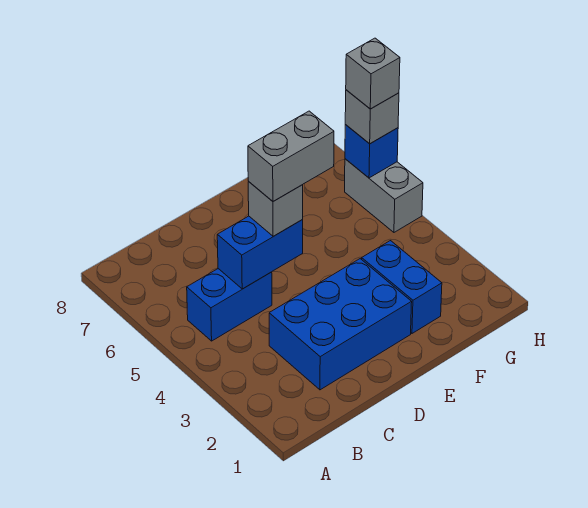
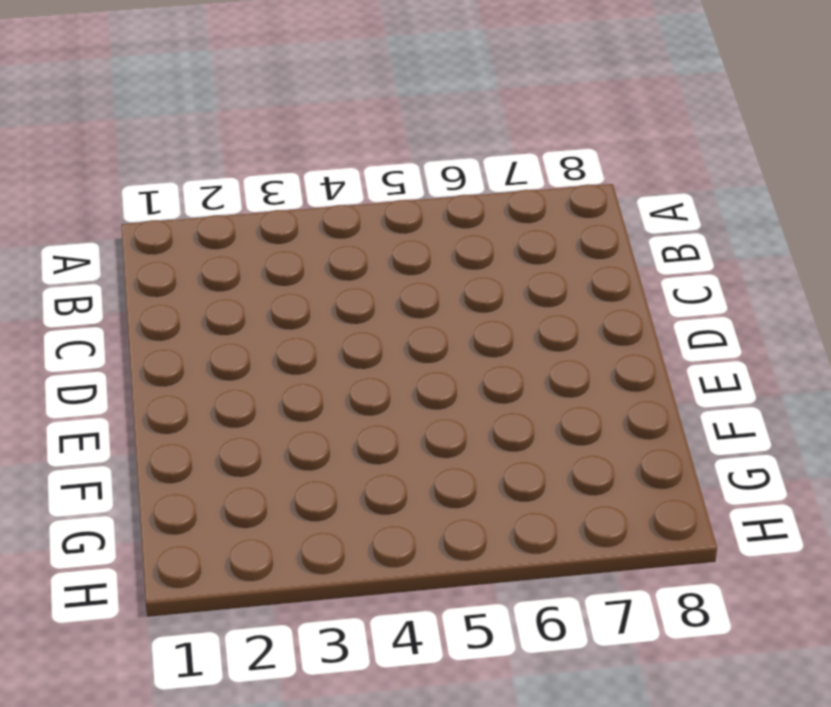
none -> blue brick B5:C5 level 1
none -> blue brick C2:E3 level 1

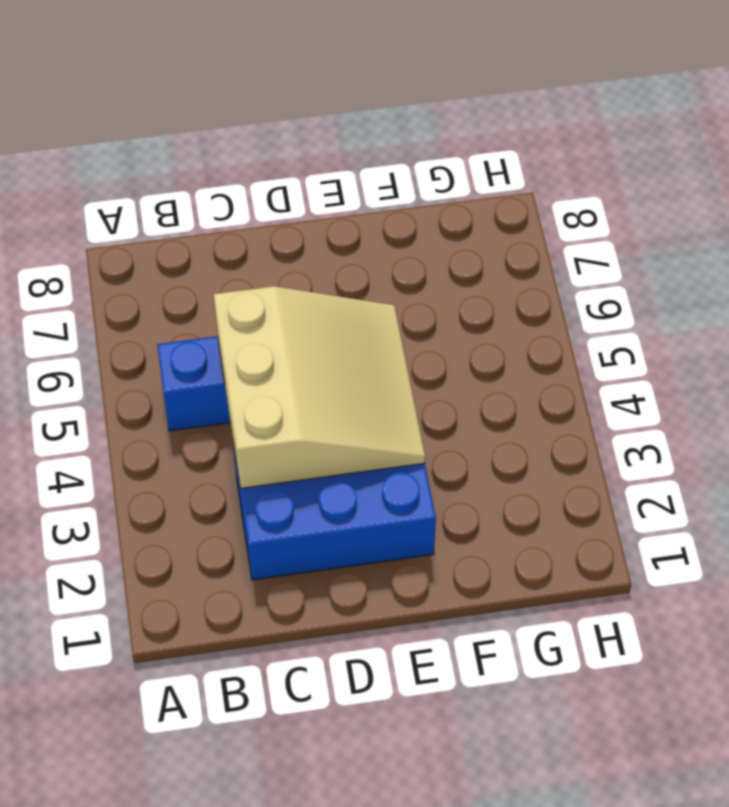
tan slope C3:E5 level 2 top C -> blue brick C5:D5 level 2
none -> blue brick F2:F3 level 1
none -> grey brick H5:H6 level 1

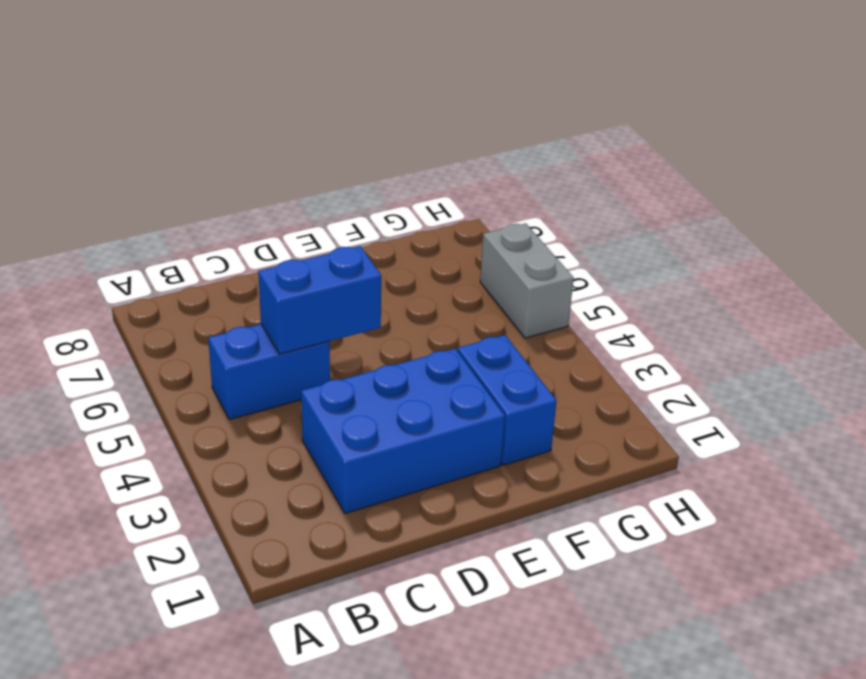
none -> blue brick H6 level 2
none -> grey brick D5 level 3

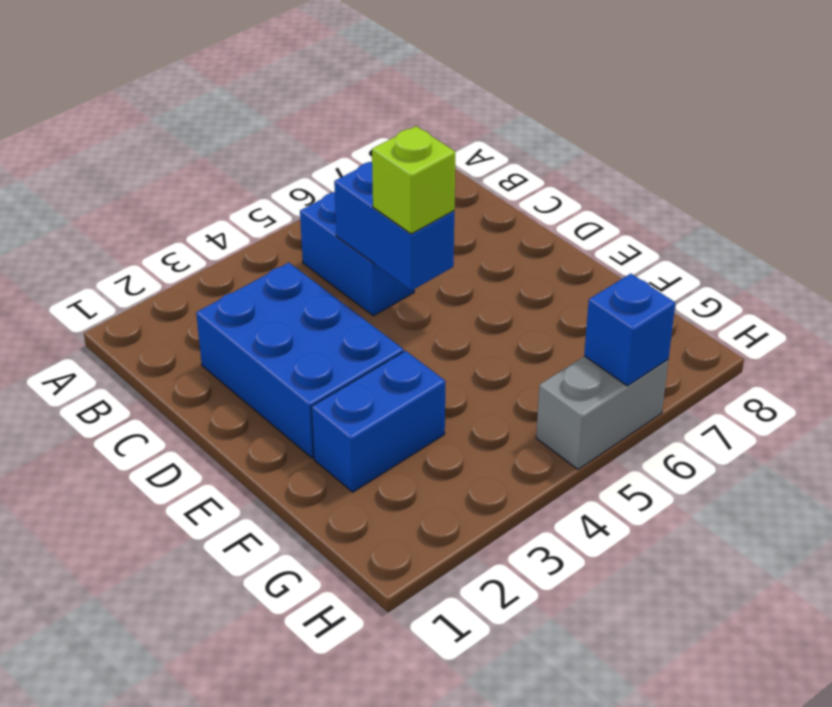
lime brick D5 level 3 -> grey brick D5 level 3
none -> grey brick H6 level 3
none -> grey brick D5:E5 level 4

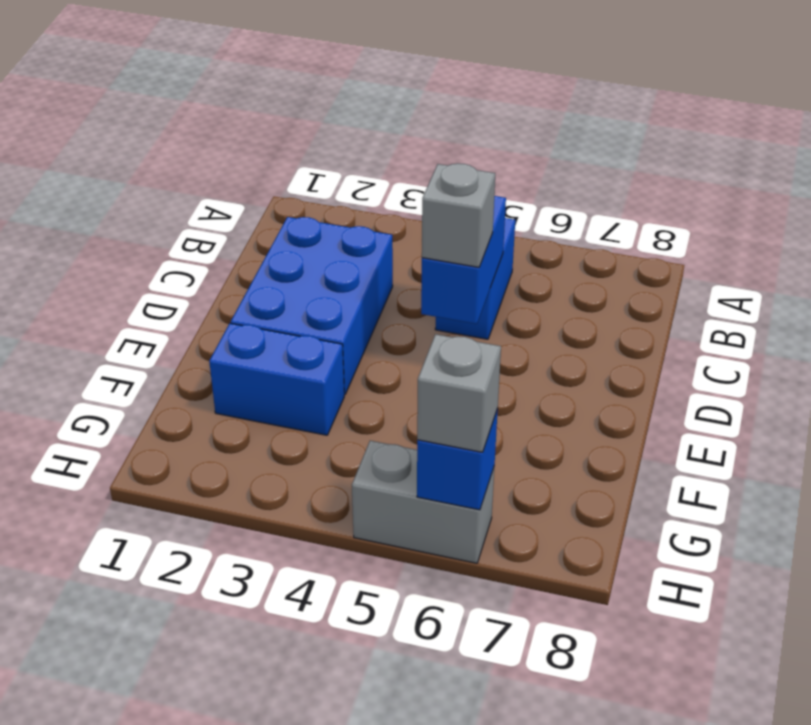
none -> grey brick D5:E5 level 4
none -> grey brick H6 level 4

